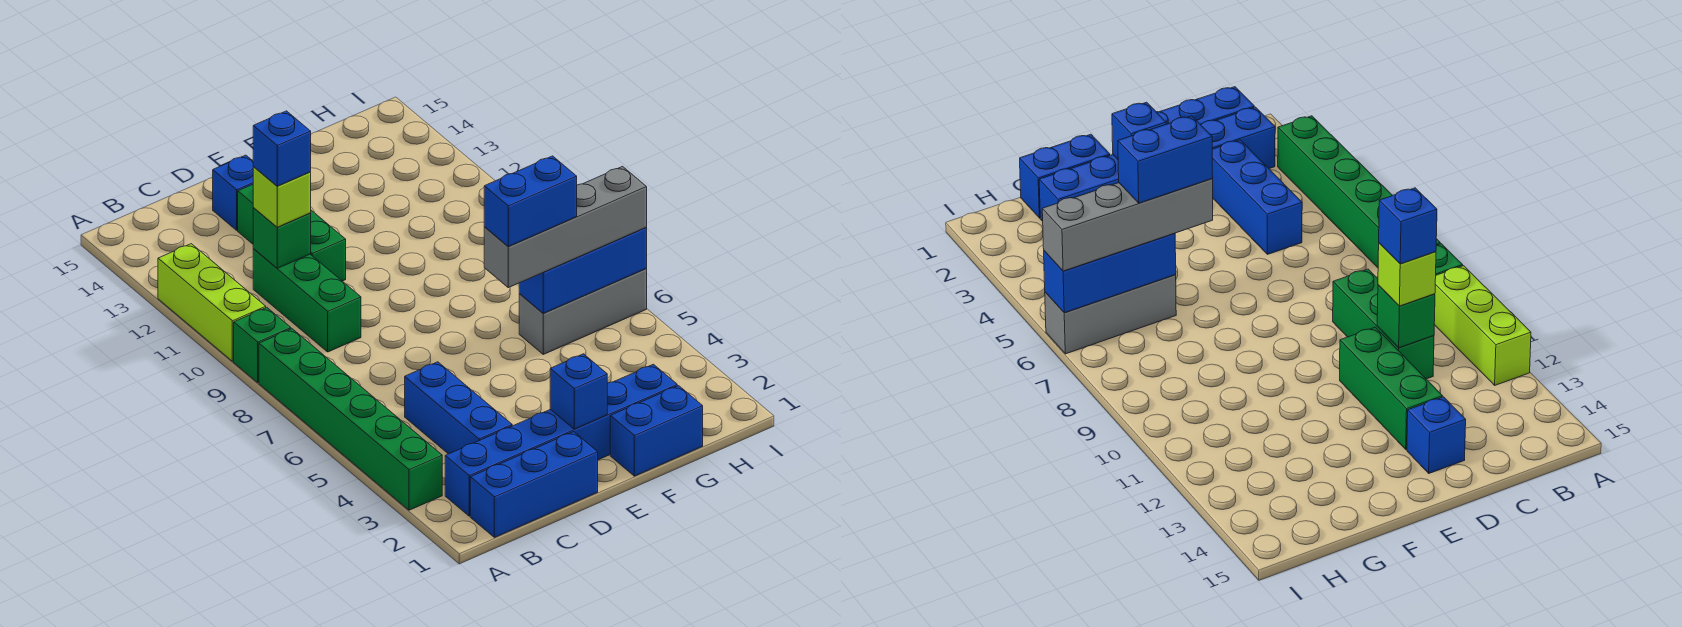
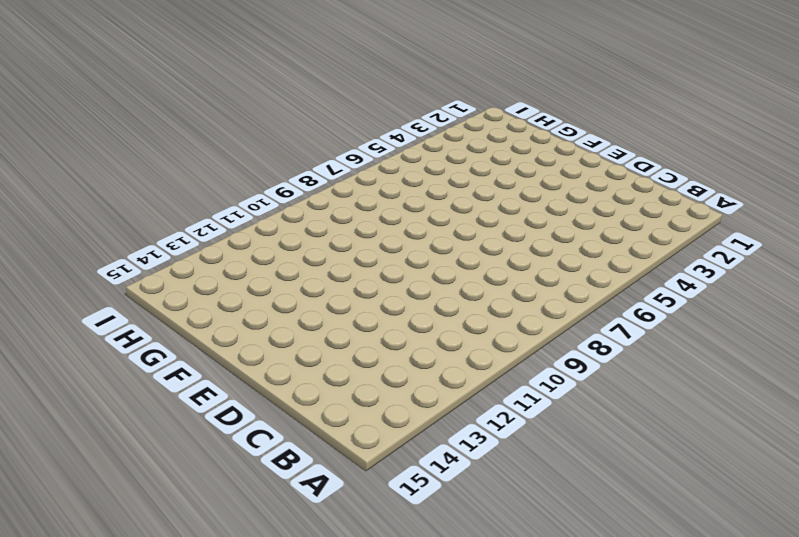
none -> green brick A3:A8 level 1
none -> green brick A9 level 1
none -> lime brick A10:A12 level 1

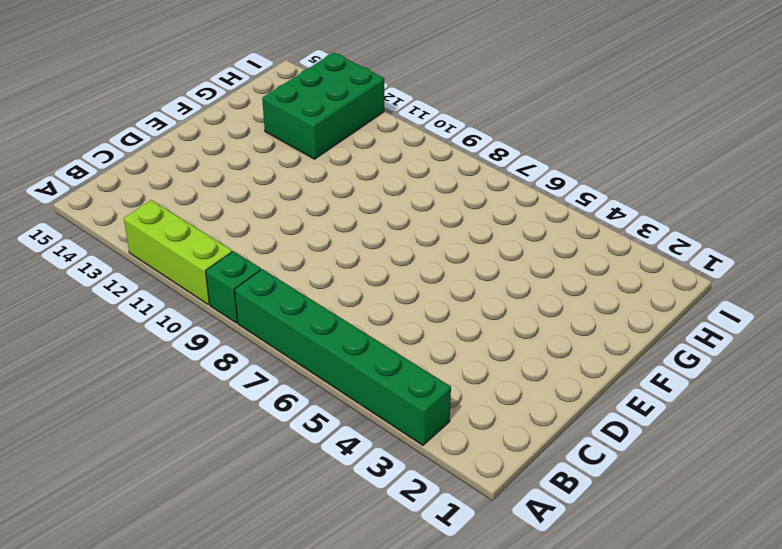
green brick G12:I13 level 1 -> none
none -> blue brick B1:D1 level 1
none -> blue brick B2:G2 level 1
none -> blue brick C3:C5 level 1

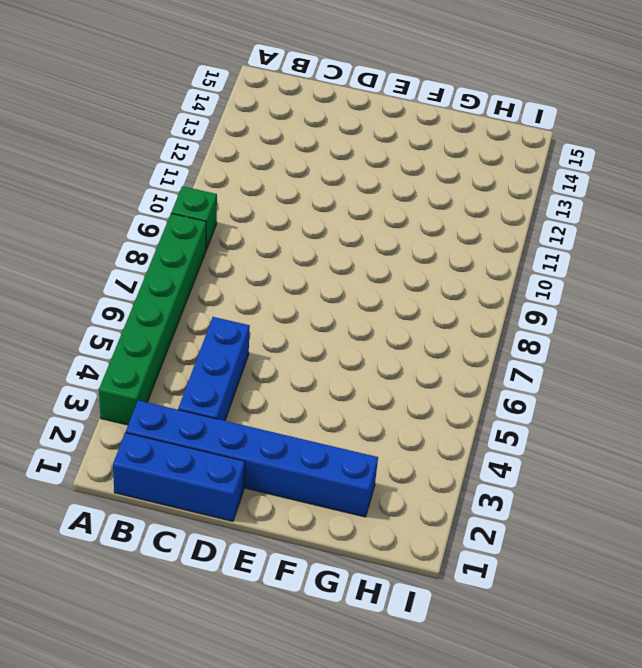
none -> lime brick A10:A12 level 1
none -> green brick C9:C11 level 1
none -> green brick D11:D13 level 1

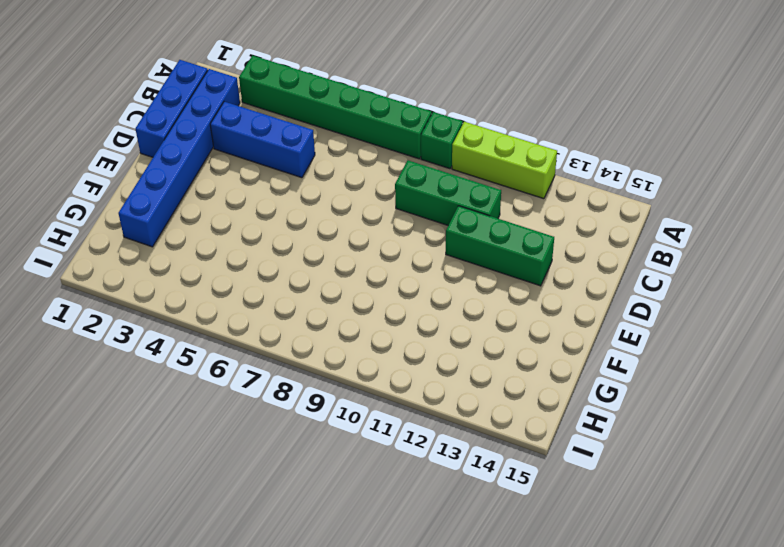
none -> blue brick D14 level 1
none -> blue brick F1:G1 level 1
none -> grey brick G6:I6 level 1

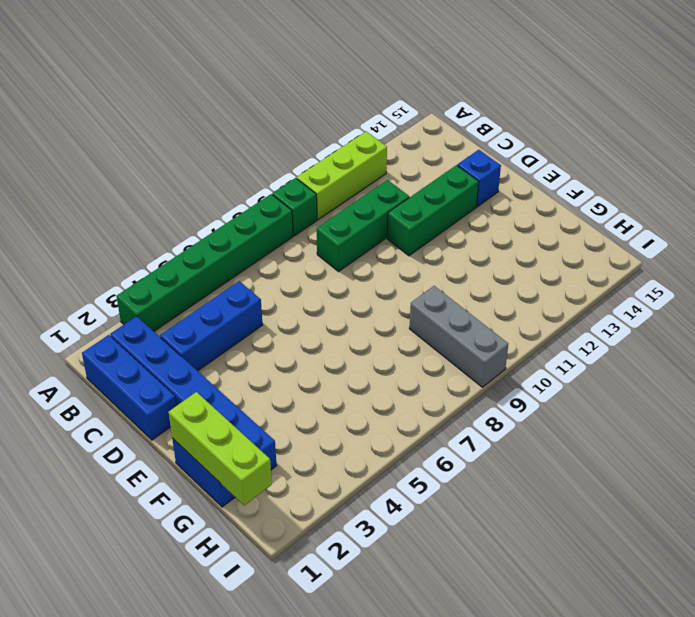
lime brick F1:H1 level 2 -> none
grey brick G9:I9 level 1 -> grey brick G6:I6 level 1
none -> green brick C11 level 2
none -> blue brick E2 level 2
none -> blue brick G6:I6 level 2

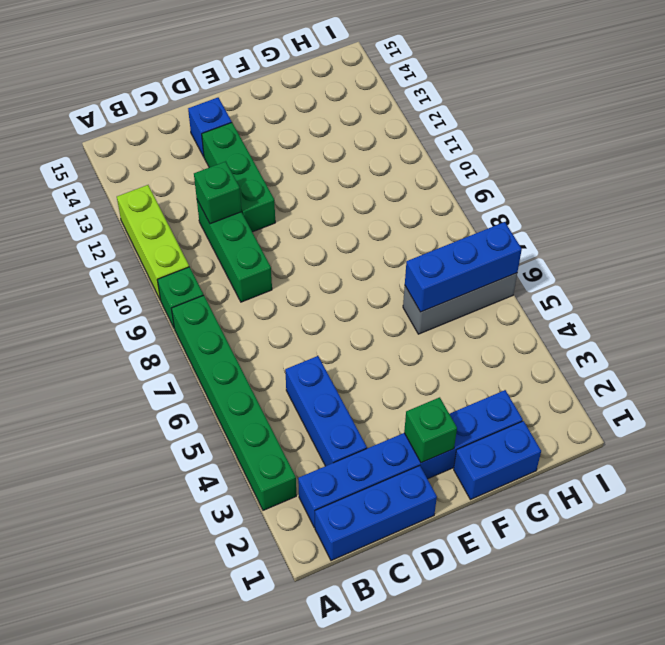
green brick E2 level 2 -> blue brick E2 level 2
none -> lime brick C11 level 3
none -> grey brick F6:I6 level 3
none -> blue brick C11 level 4

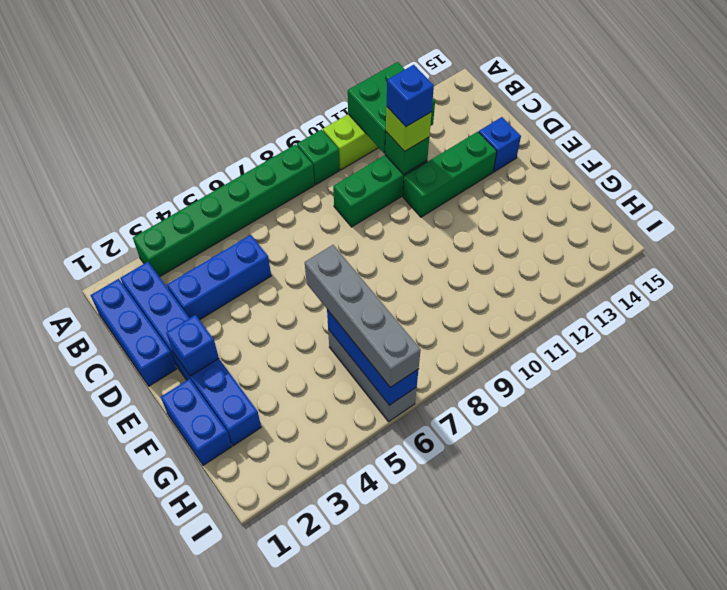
green brick A11:B12 level 2 -> none
none -> blue brick F6:G6 level 4

